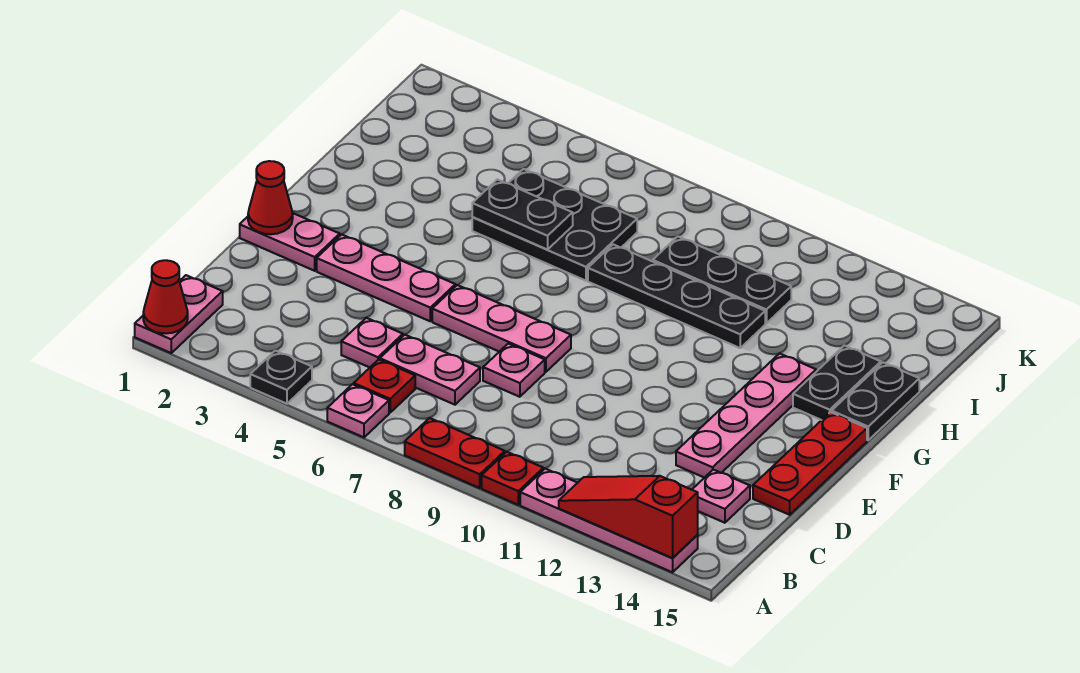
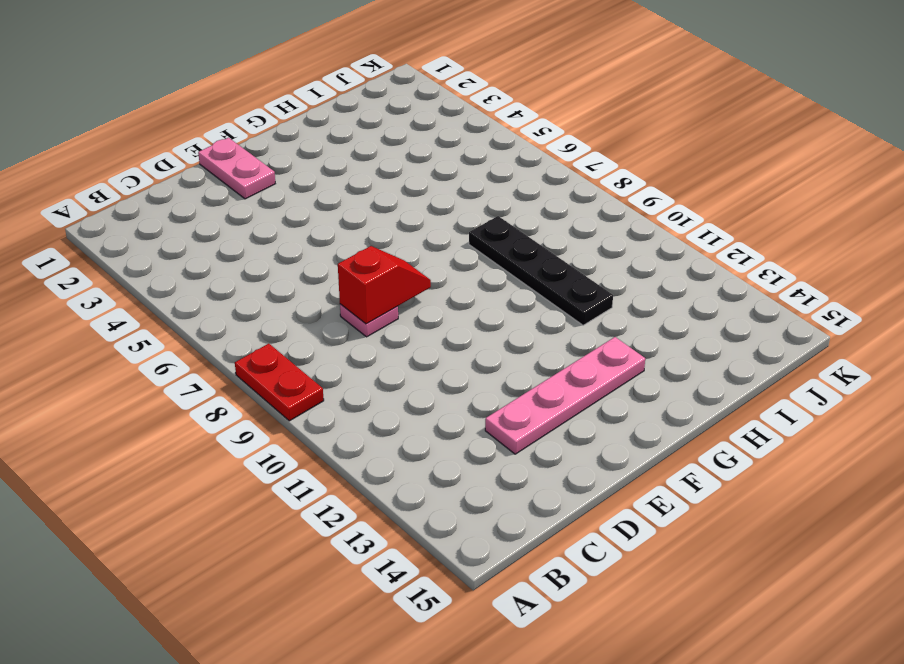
red slope D8:E8 level 2 top D -> none
none -> pink plate A1:B1 level 1
none -> black plate A4 level 1
none -> pink plate A6 level 1

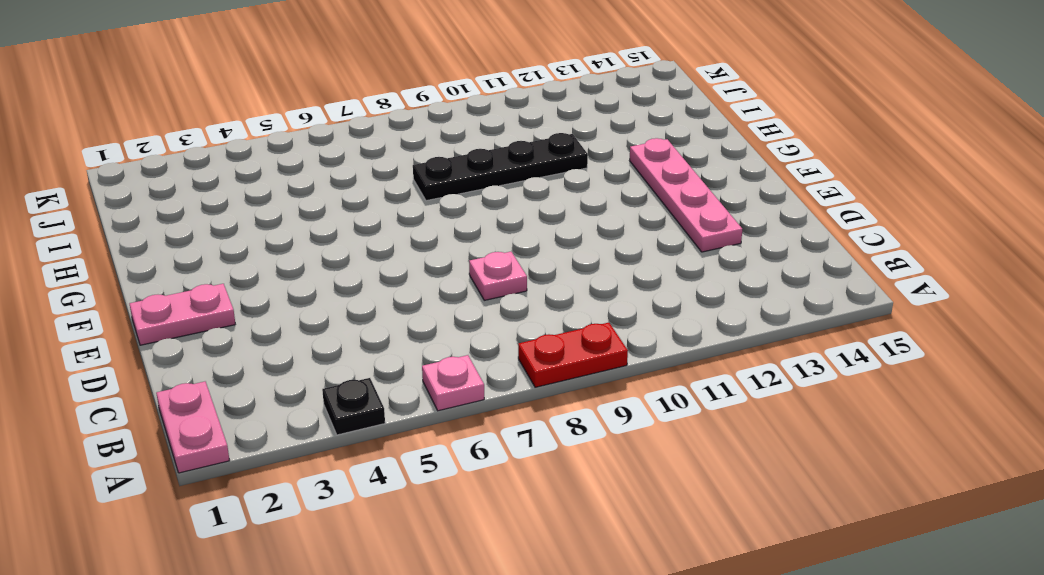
none -> red plate A10 level 1
none -> pink plate A11:A14 level 1
none -> red plate B6 level 1

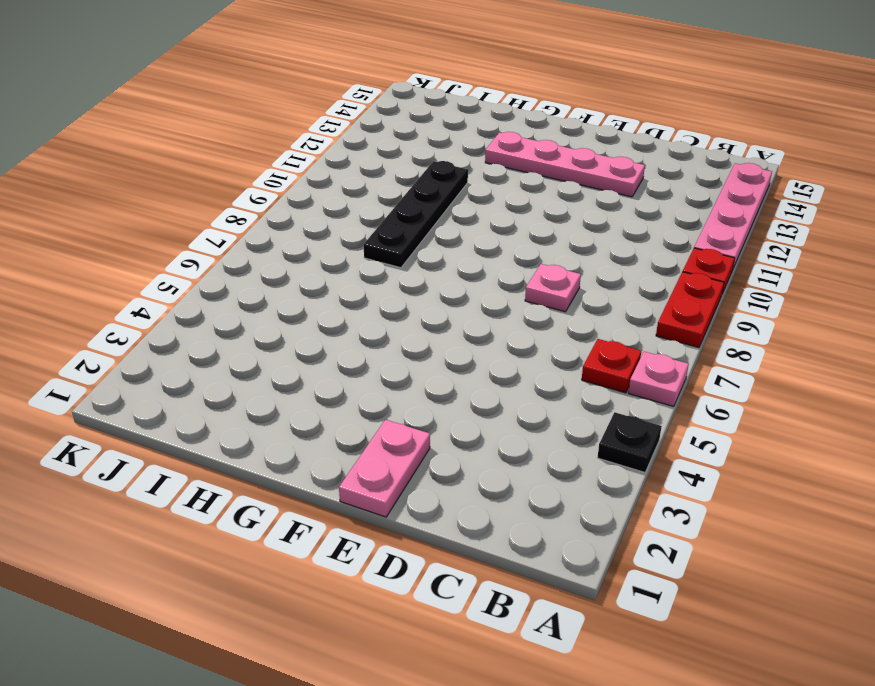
none -> pink plate A1:B1 level 1
none -> pink plate C5 level 1
none -> pink plate C6:C7 level 1

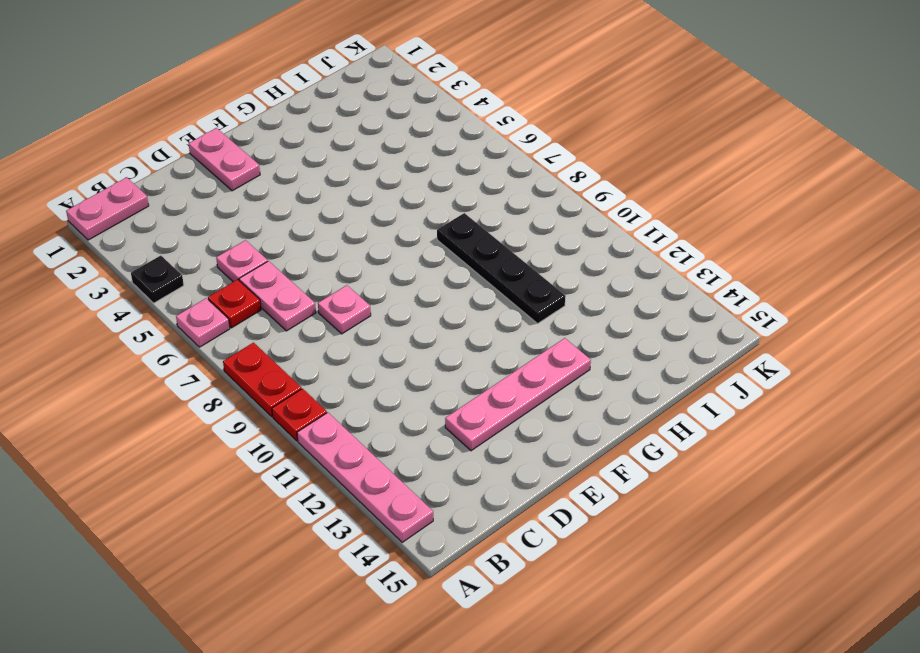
none -> pink plate C14 level 1
none -> red plate D15:F15 level 1
none -> pink plate E3:E5 level 1

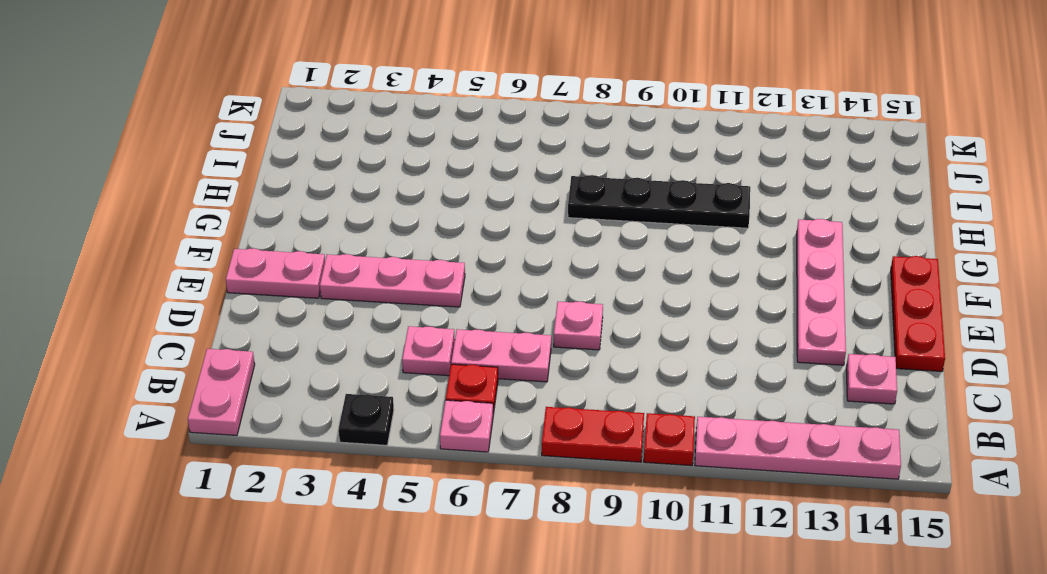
none -> pink plate E6:E8 level 1
none -> black plate G14:H14 level 1
none -> black plate G15:H15 level 1

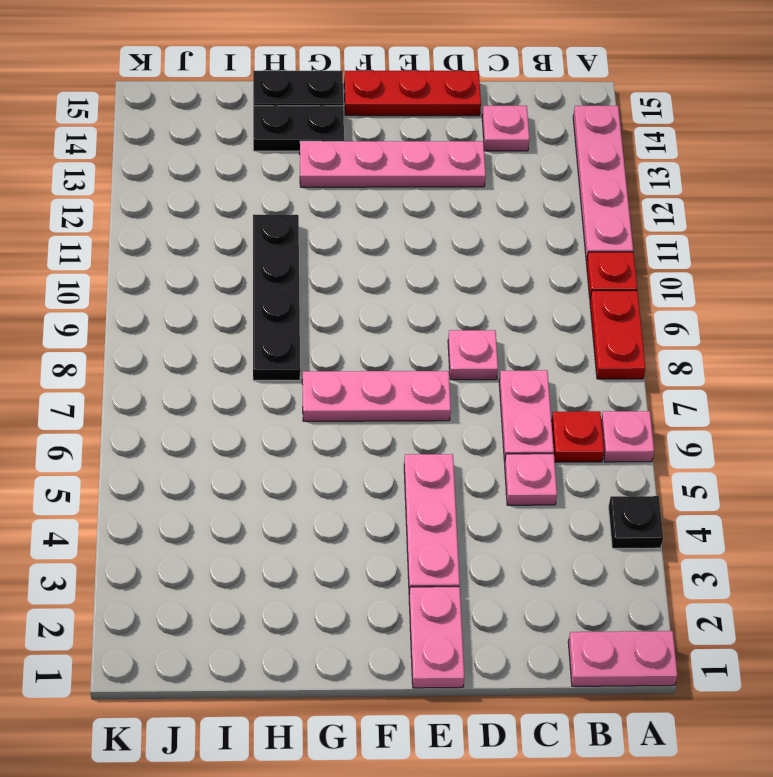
pink plate E7:G7 level 1 -> pink plate E6:E8 level 1
none -> black plate H5:I7 level 1
none -> black plate I9:I11 level 1
none -> red cone A1 level 2

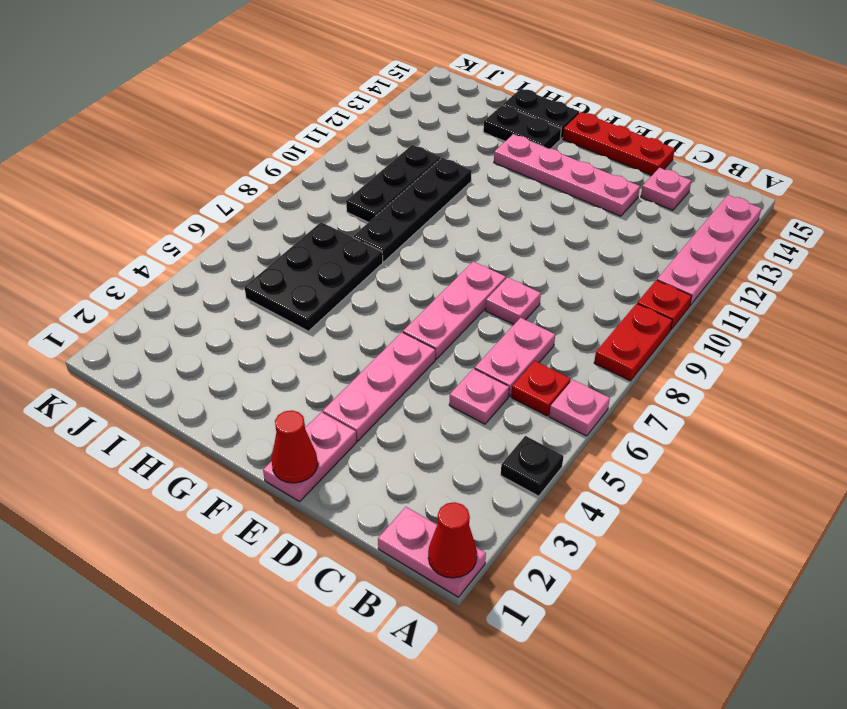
none -> red slope A12:A14 level 2 top 14
none -> black plate H5:H6 level 2

